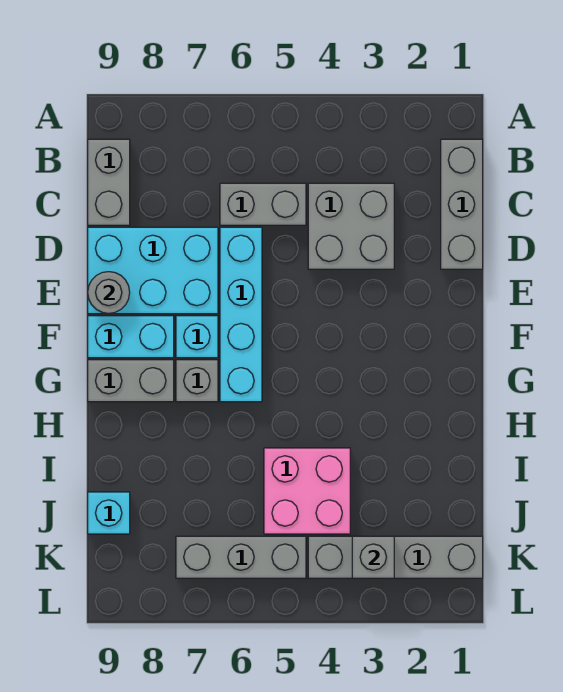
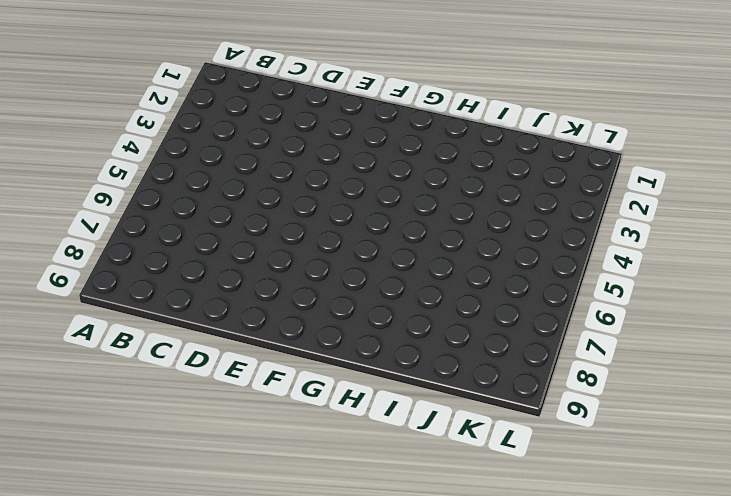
none -> grey brick B1:D1 level 1
none -> grey brick B9:C9 level 1
none -> grey brick C3:D4 level 1

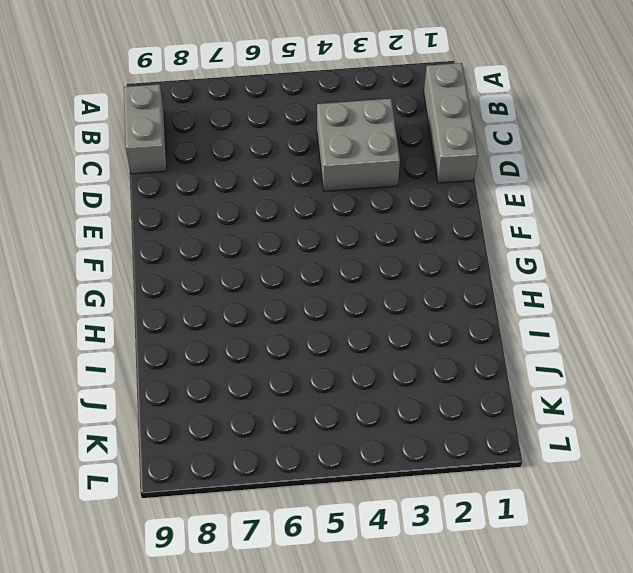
none -> grey brick C5:C6 level 1
none -> cyan brick D6:G6 level 1
none -> cyan brick D7:E9 level 1

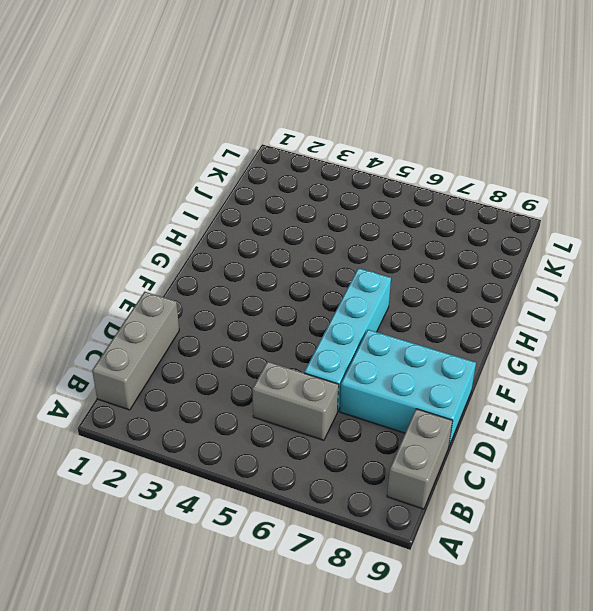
none -> grey brick C3:D4 level 1
none -> cyan brick F7 level 1
none -> cyan brick F8:F9 level 1

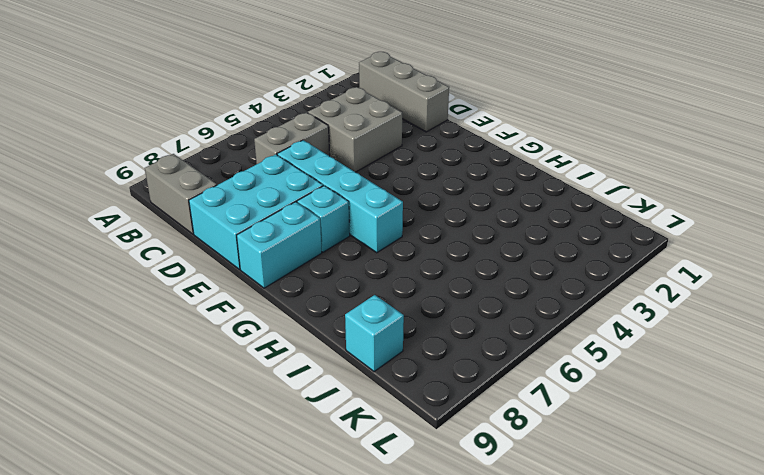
none -> grey brick G7 level 1
none -> grey brick G8:G9 level 1
none -> pink brick I4:J5 level 1

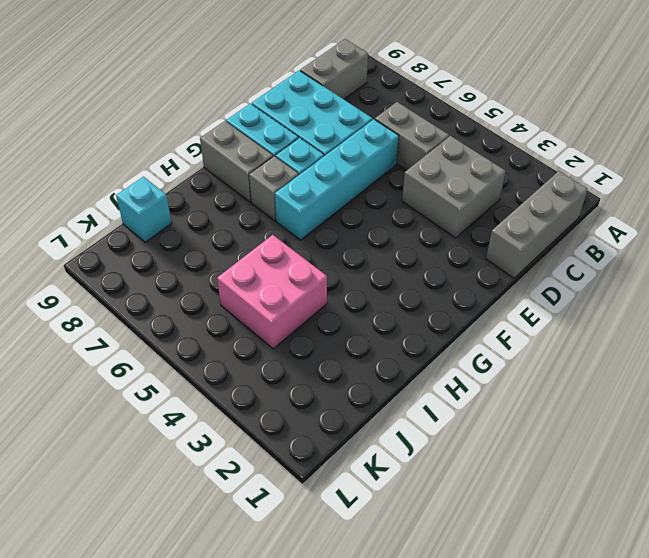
none -> grey brick K1:K4 level 1
none -> grey brick K5:K7 level 1
none -> grey round brick E9 level 2

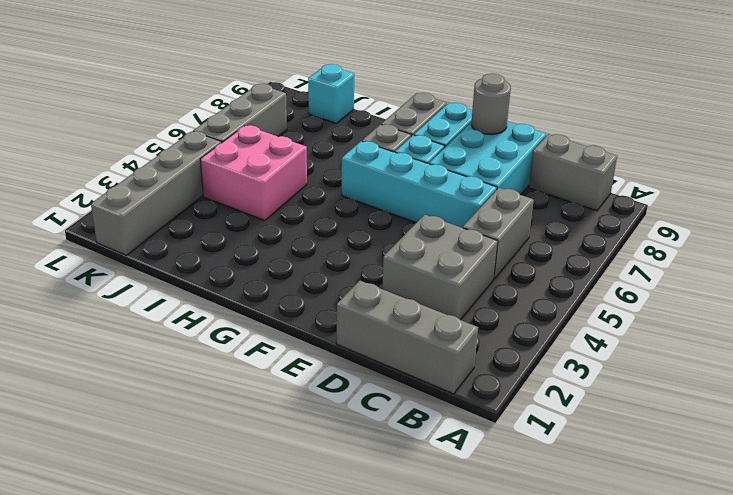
none -> grey brick K3 level 2

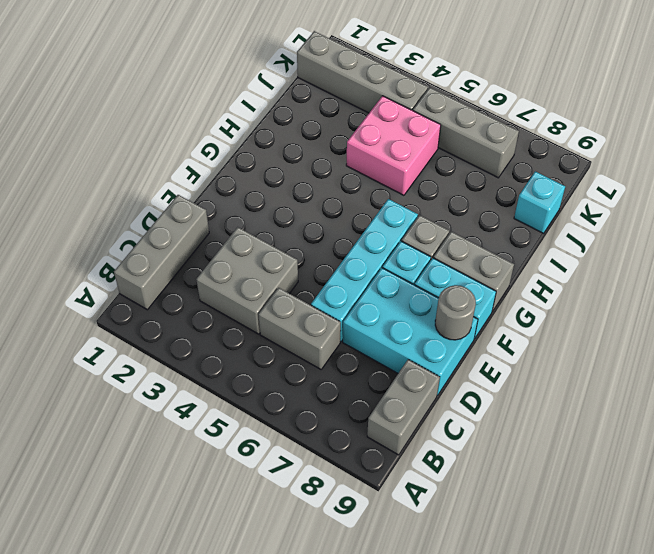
none -> grey brick K3 level 2

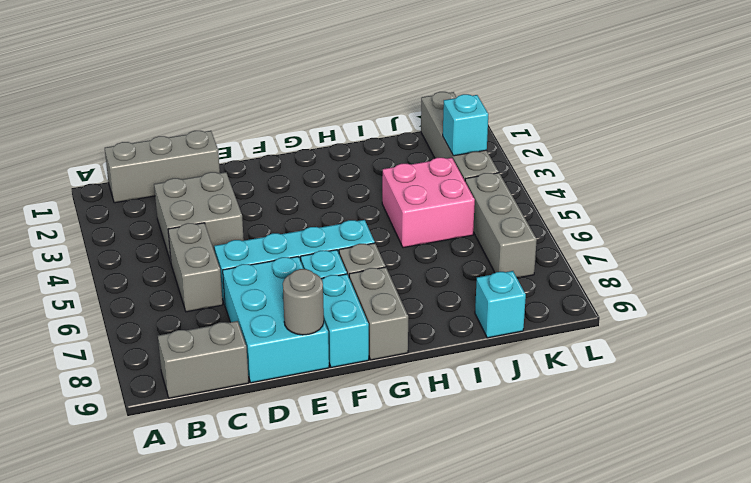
cyan brick K3 level 2 -> grey brick K3 level 2

